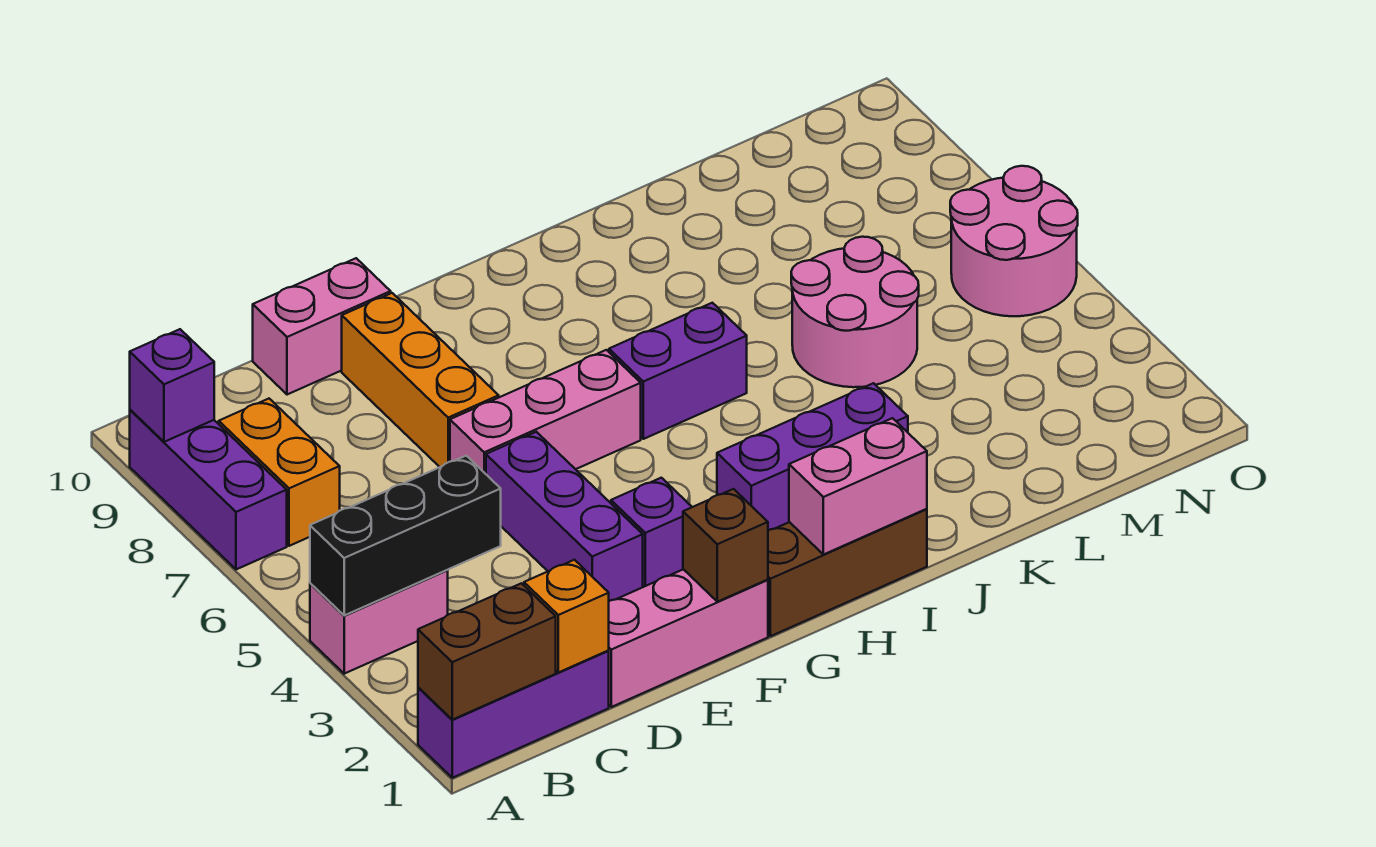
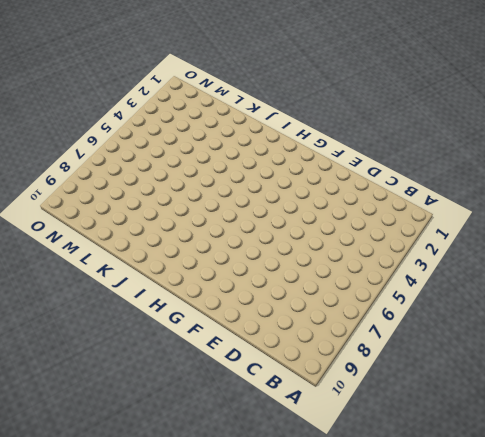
none -> purple brick A1:C1 level 1
none -> pink brick A4:B4 level 1
none -> purple brick A7:A9 level 1

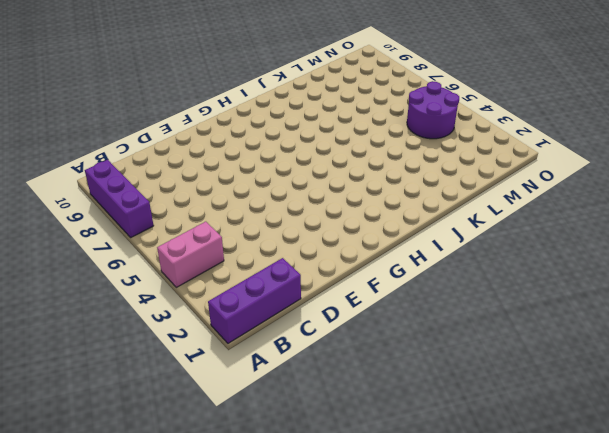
purple round brick M4:N5 level 1 -> pink round brick N5:O6 level 1
none -> orange brick B7:B8 level 1
none -> pink brick D1:F1 level 1
none -> pink brick D10:E10 level 1

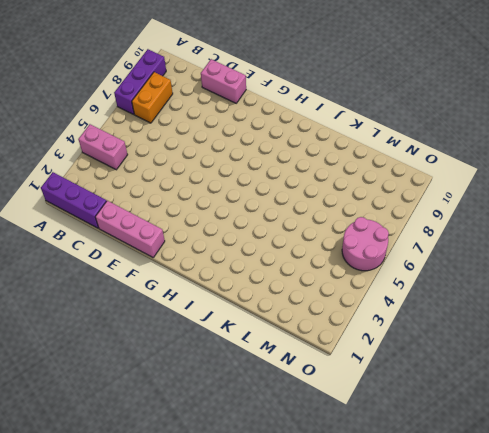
none -> purple brick E3:E5 level 1
none -> pink brick E6:G6 level 1
none -> orange brick E7:E9 level 1

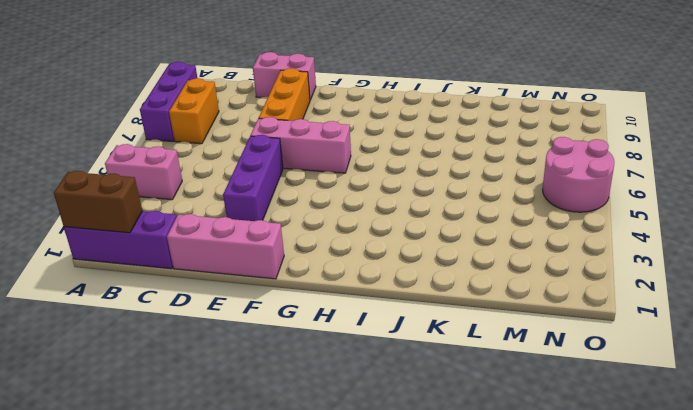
none -> purple brick F3 level 1
none -> brown brick G1:I1 level 1
none -> purple brick H3:J3 level 1

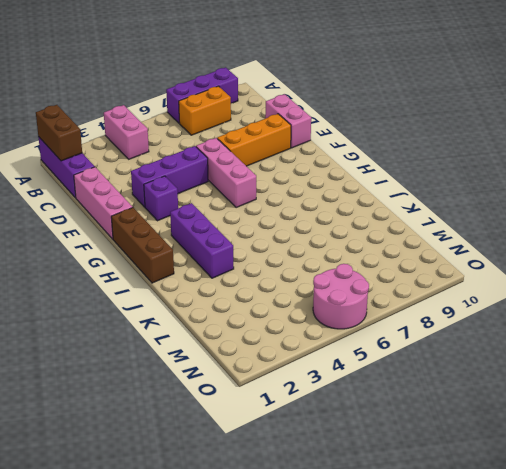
none -> purple brick H6:I6 level 1
none -> pink round brick K5:L6 level 1
none -> black brick A4:C4 level 2

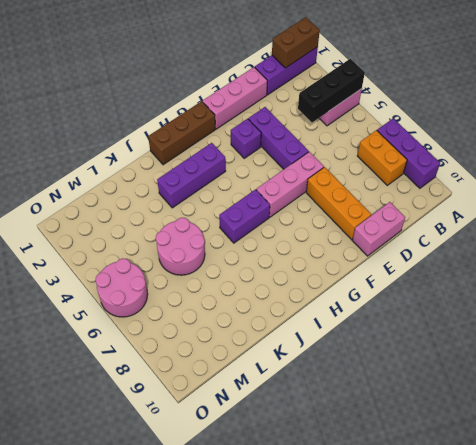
none -> purple brick A9 level 2
none -> orange brick C1 level 2
none -> brown brick F1 level 2

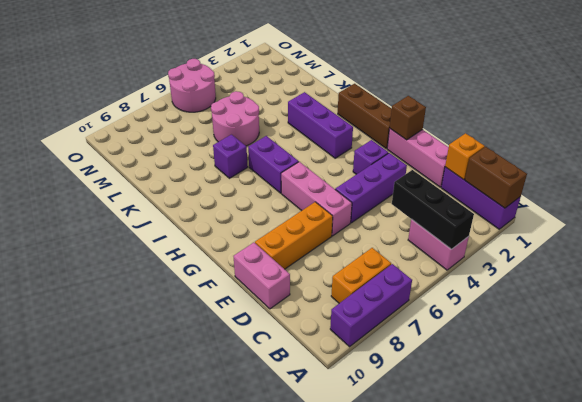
purple brick J7 level 1 -> purple brick A9 level 2
none -> pink brick H1:I1 level 2

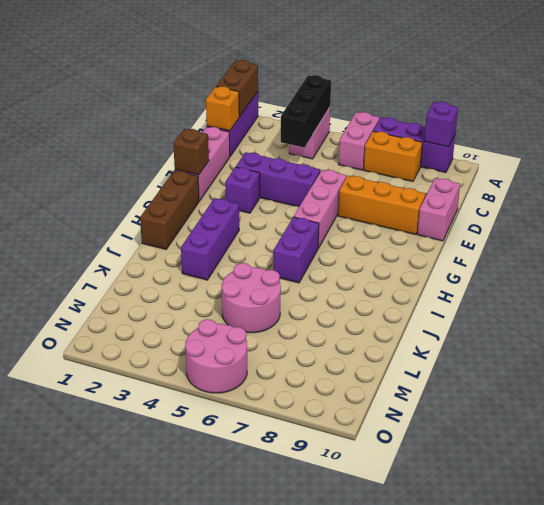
pink brick A6:B6 level 1 -> pink brick H1:I1 level 2

